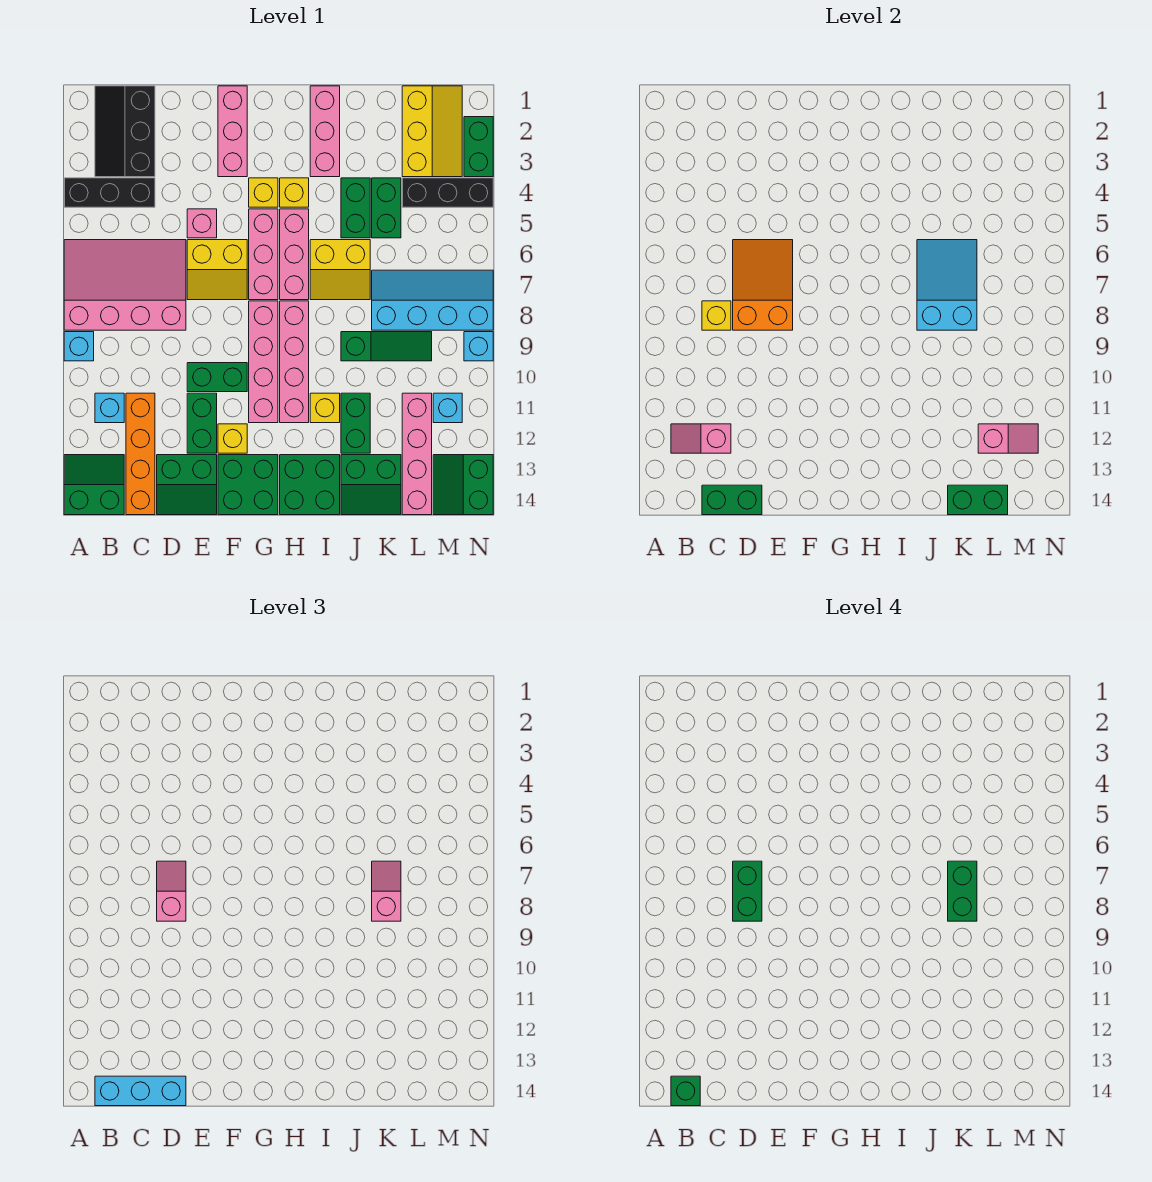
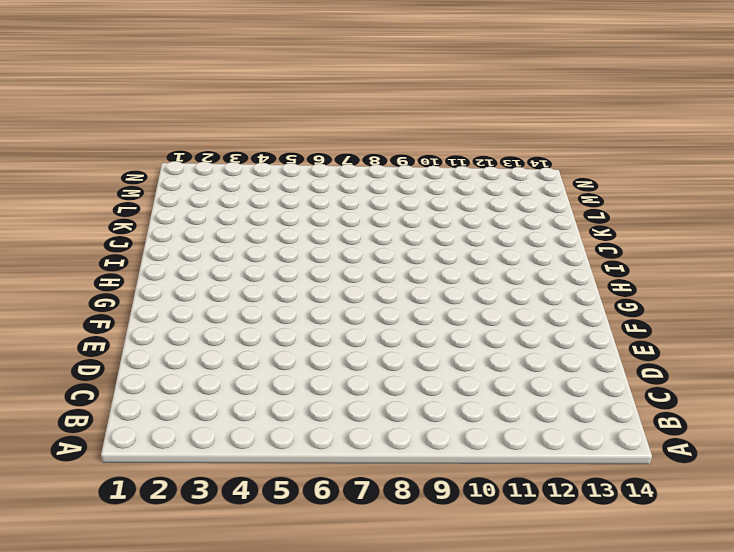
none -> black brick A4:C4 level 1
none -> pink slope A6:D8 level 1 top 8
none -> cyan brick A9 level 1
none -> green slope A13:B14 level 1 top 14

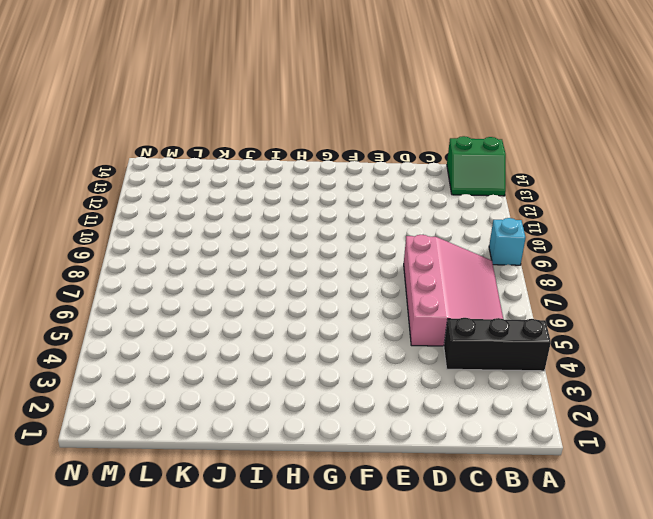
pink slope B5:D8 level 1 top D -> pink slope A6:D8 level 1 top 8
none -> black slope B1:C3 level 1 top C
none -> cyan brick B11 level 1
none -> orange brick C11:C14 level 1
none -> green slope D13:E14 level 1 top 13

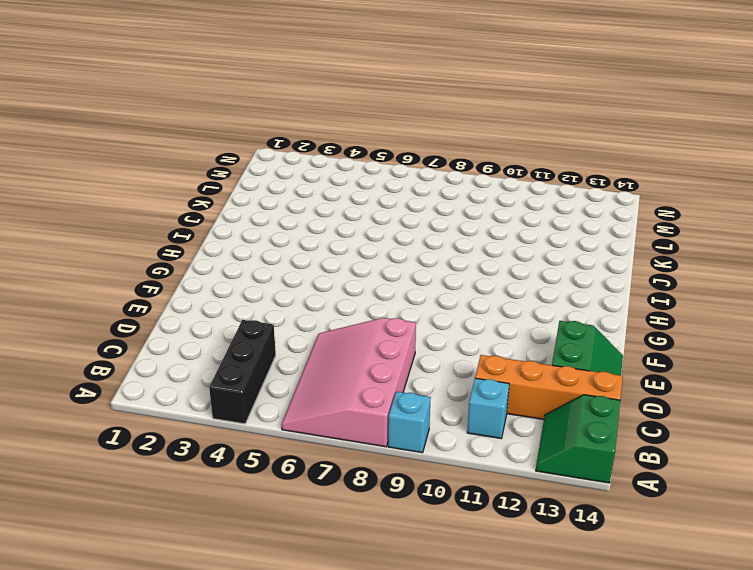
none -> black slope B1:C3 level 1 top C
none -> pink brick E5 level 1
none -> yellow slope E6:F7 level 1 top 6
none -> green brick E10:F10 level 1

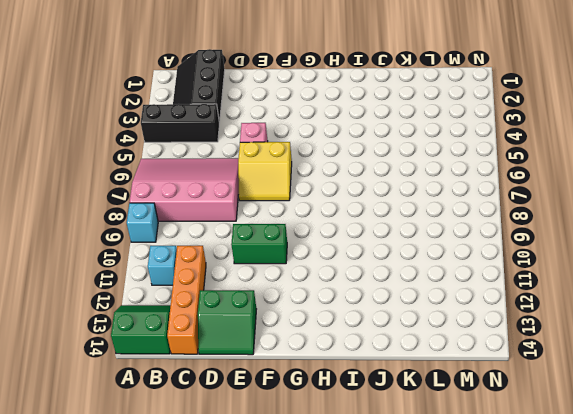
none -> green brick E11:E12 level 1
none -> pink brick F1:F3 level 1
none -> yellow brick F12 level 1
none -> green brick F13:G14 level 1

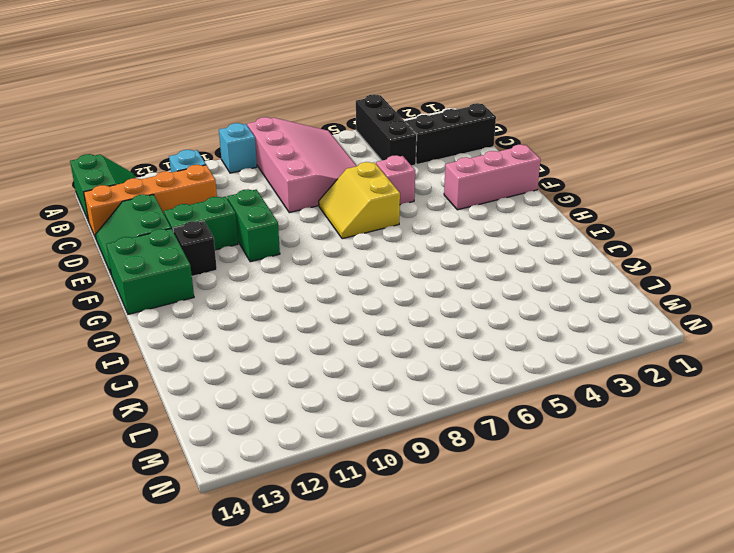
black brick F12 level 1 -> yellow brick F12 level 1
none -> yellow brick G4 level 1
none -> pink brick G5:G7 level 1
none -> pink brick G8:G11 level 1
none -> yellow brick H4 level 1

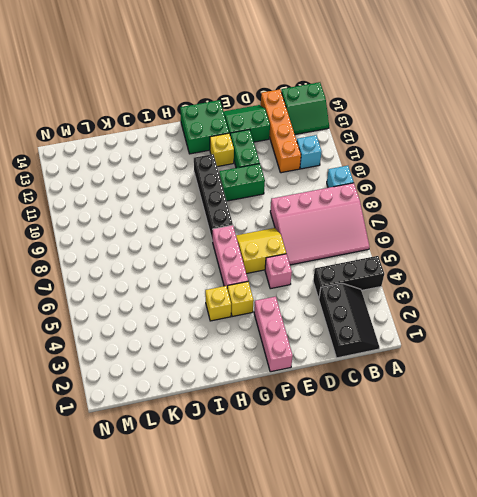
black brick G8:G11 level 1 -> pink brick G8:G11 level 1
none -> pink brick H5:H7 level 1
none -> pink brick H8:H11 level 1
none -> green brick H13:I14 level 1
none -> pink brick I1:I3 level 1

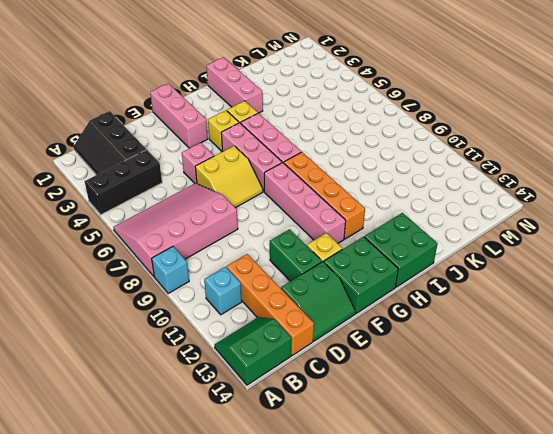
orange brick H8:H11 level 1 -> pink brick H8:H11 level 1
none -> green brick E10:F10 level 1
none -> yellow slope I6:J7 level 1 top 6
none -> yellow brick I11 level 1
none -> green brick J4:J5 level 1

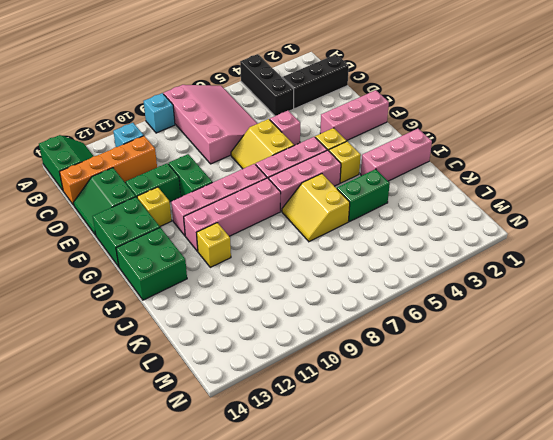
none -> green slope J9:L9 level 1 top J
none -> green brick J11:J12 level 1
none -> green slope J13:K14 level 1 top 13
none -> green brick K4:K5 level 1

